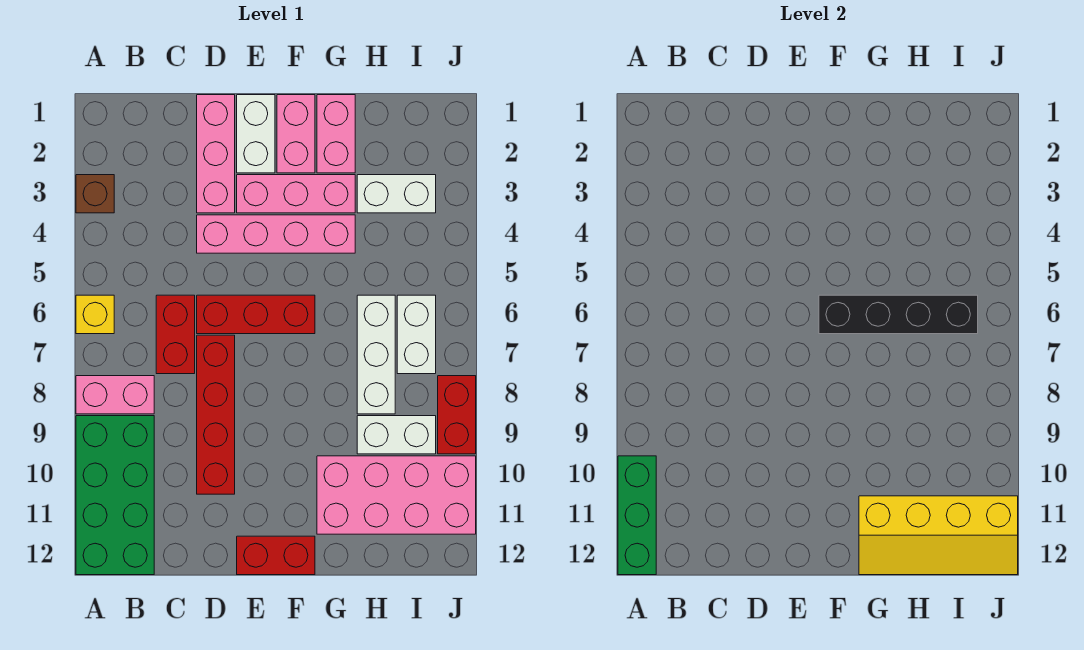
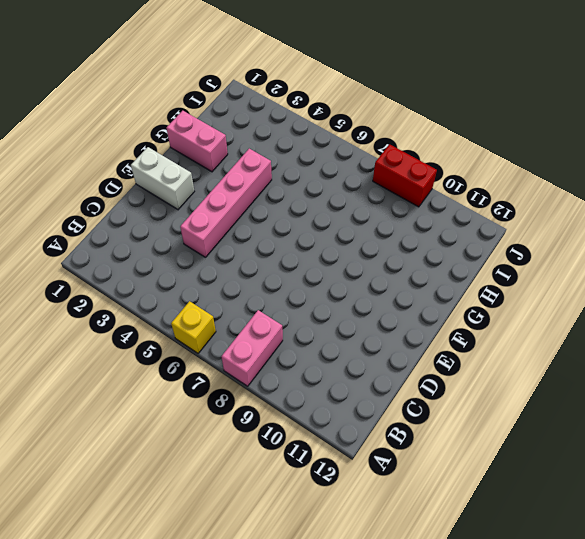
none -> brown brick A3 level 1
none -> green brick A9:B12 level 1
none -> red brick C6:C7 level 1

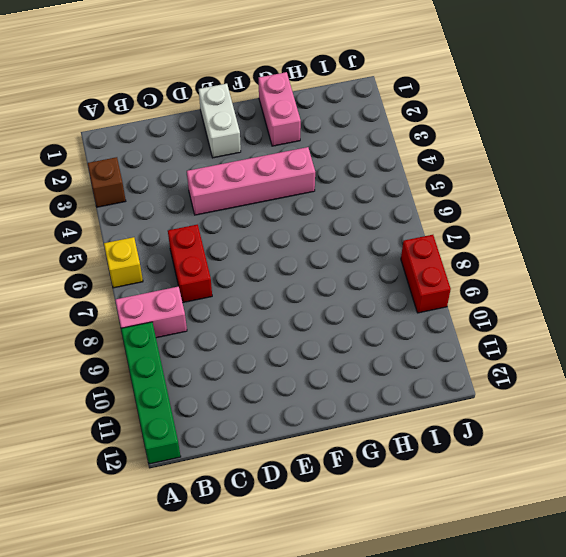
green brick A9:A12 level 1 -> green brick A9:B12 level 1
none -> pink brick D1:D3 level 1
none -> red brick D6:F6 level 1
none -> red brick D7:D10 level 1

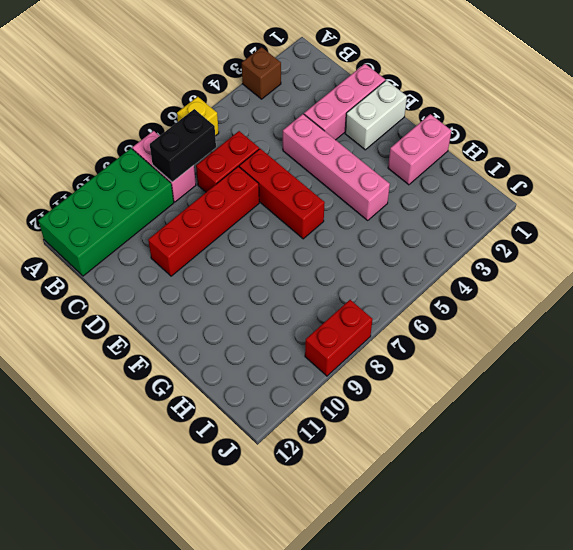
black brick B7:B8 level 2 -> none
none -> pink brick E3:G3 level 1
none -> red brick E12:F12 level 1
none -> pink brick F1:F2 level 1

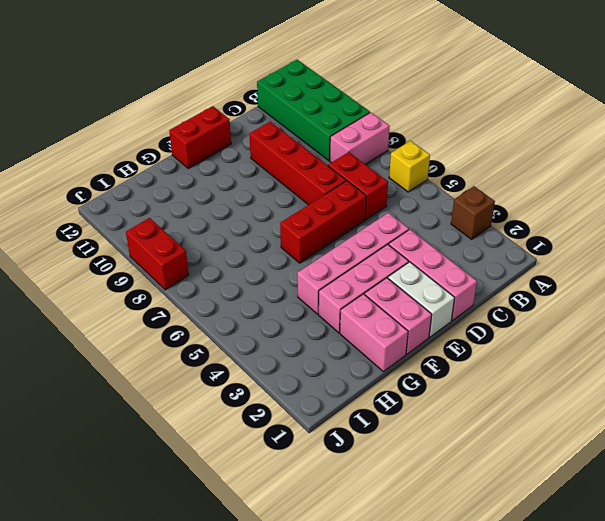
none -> pink brick G10:J11 level 1
none -> white brick H3:I3 level 1
none -> white brick H6:H8 level 1

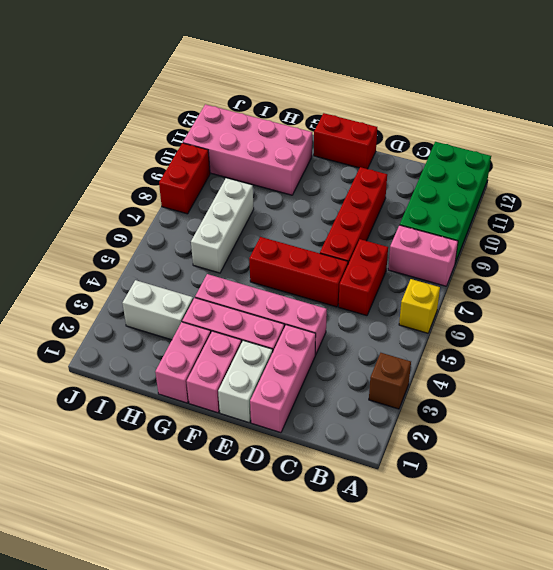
none -> white brick H9:I9 level 1
none -> white brick I6:I7 level 1
none -> green brick A10:A12 level 2

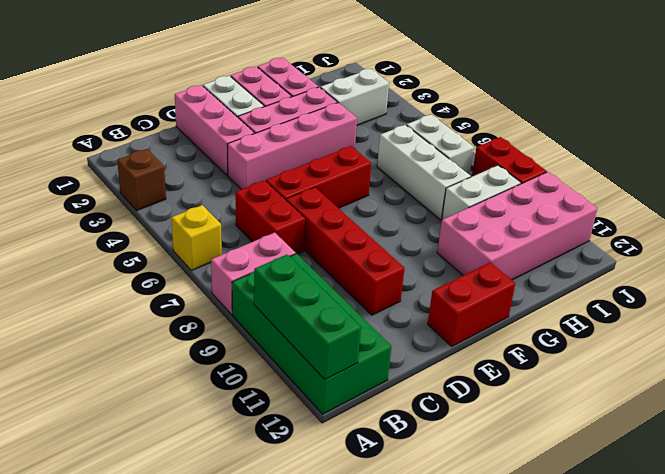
none -> black brick F6:I6 level 2
none -> yellow slope G11:J12 level 2 top 11

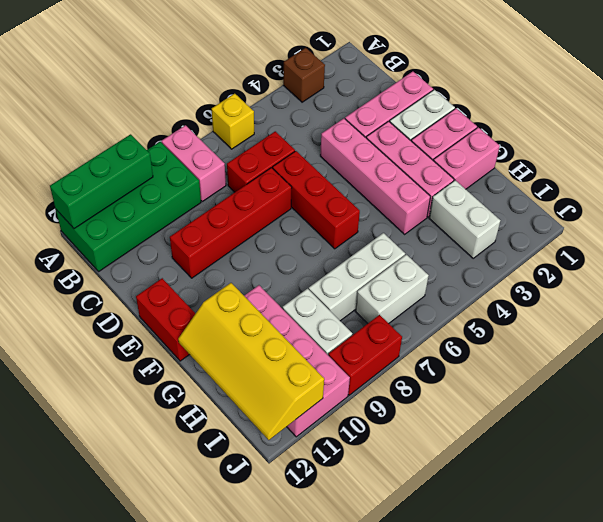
none -> black brick F6:I6 level 2

